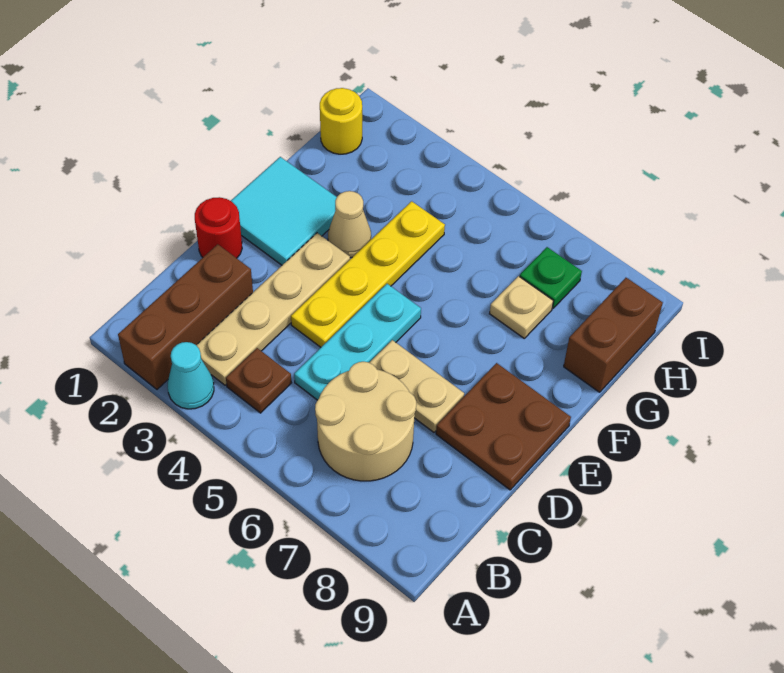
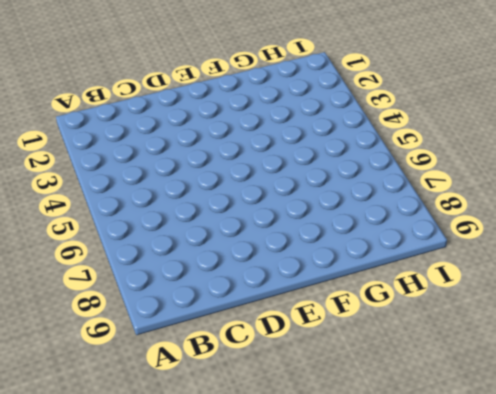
none -> brown brick A2:C2 level 1
none -> cyan cone A3 level 1
none -> tan plate B3:E3 level 1

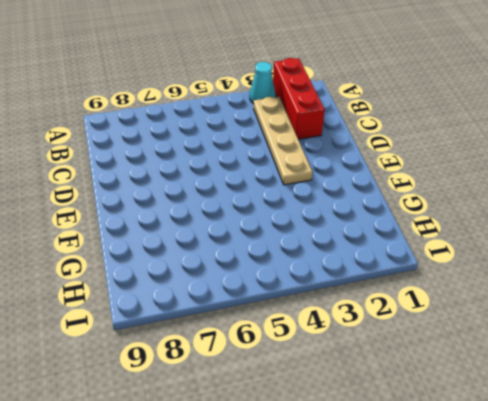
red brick A2:C2 level 1 -> brown brick A2:C2 level 1
none -> brown plate B4 level 1
none -> tan round brick B6:C7 level 1
none -> cyan plate C5:E5 level 1

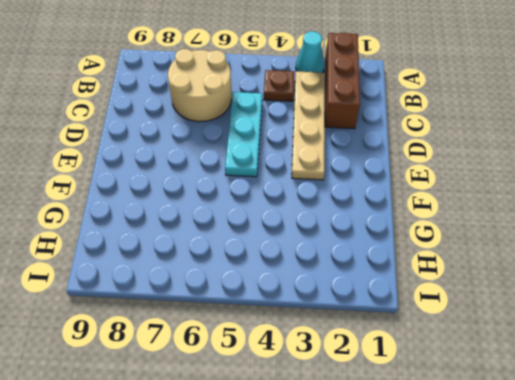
none -> red round brick D1 level 1
none -> yellow plate D4:G4 level 1
none -> tan plate D6:D7 level 1

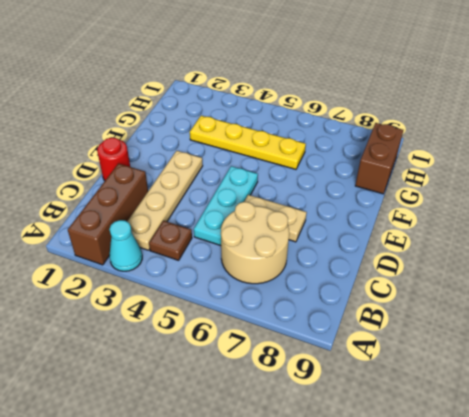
yellow plate G3:G6 level 1 -> yellow plate D4:G4 level 1
none -> brown plate D8:E9 level 1
none -> cyan tile E1:F2 level 1
none -> tan cone F3 level 1

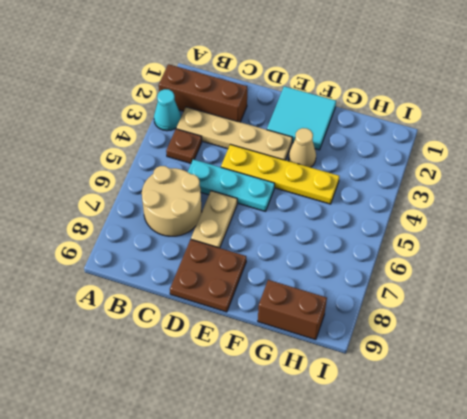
none -> red round brick D1 level 1
none -> tan plate G7 level 1
none -> yellow round brick H1 level 1

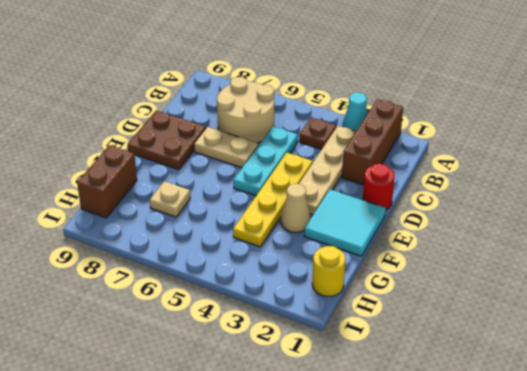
none -> green plate H7 level 1

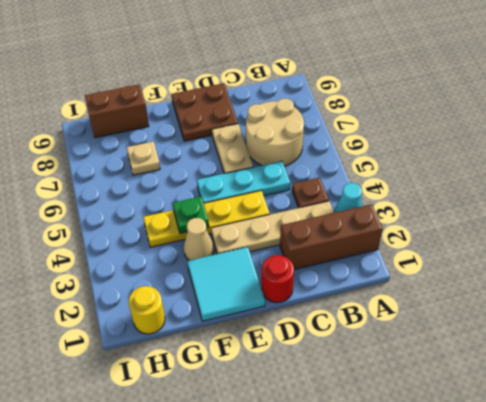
green plate F4 level 2 -> green plate H7 level 1

